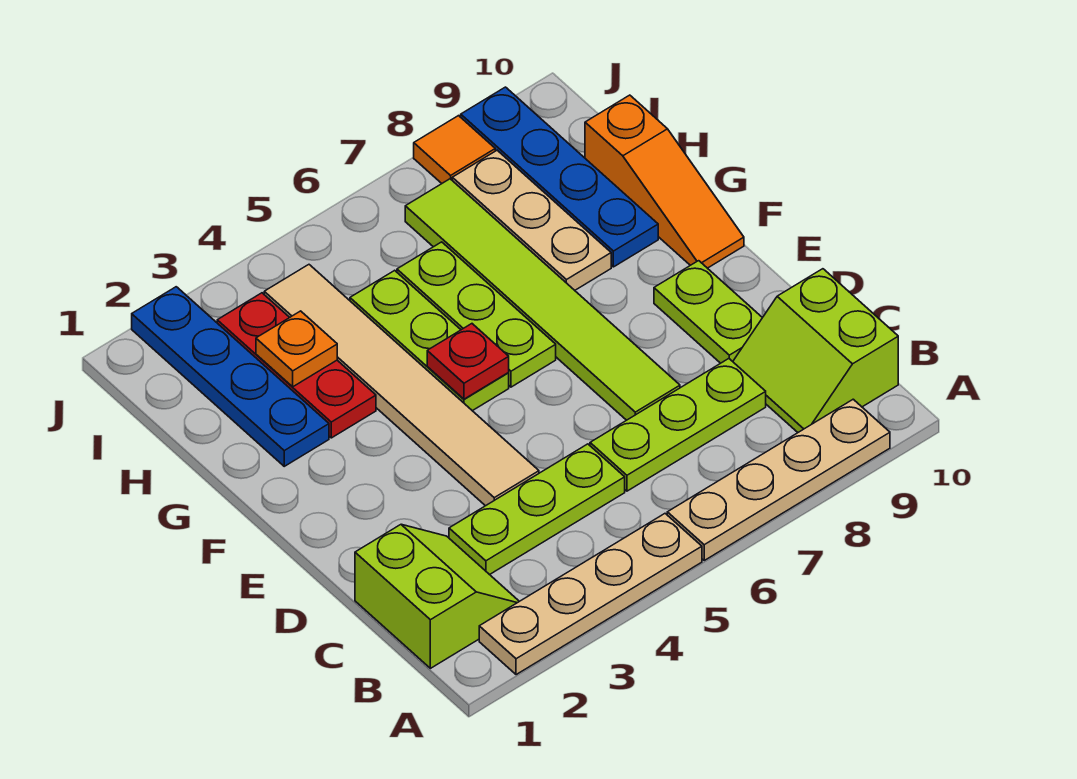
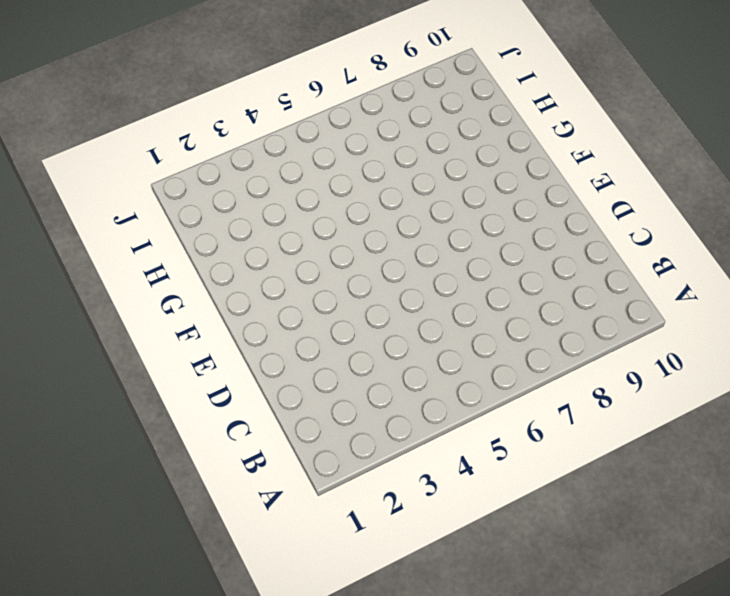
none -> tan plate A2:A5 level 1
none -> tan plate A6:A9 level 1
none -> lime slope B1:C2 level 1 top 1

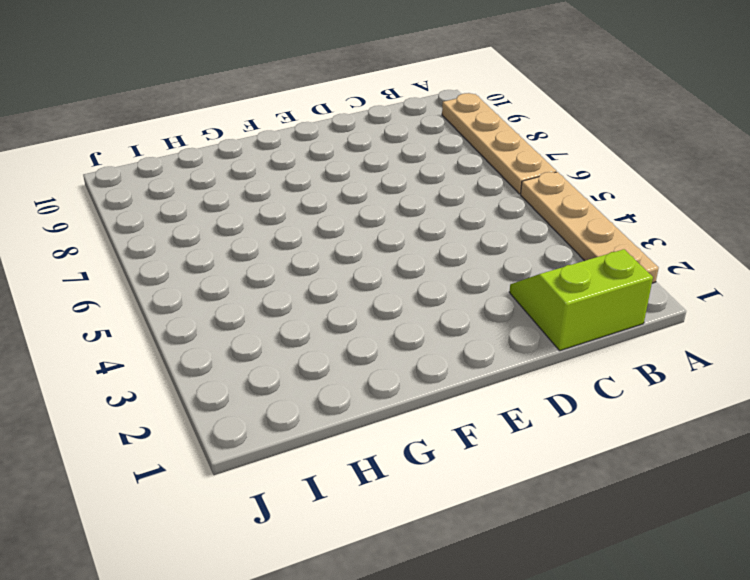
none -> lime slope B9:C10 level 1 top 10
none -> lime plate C3:C5 level 1
none -> lime plate C6:C8 level 1

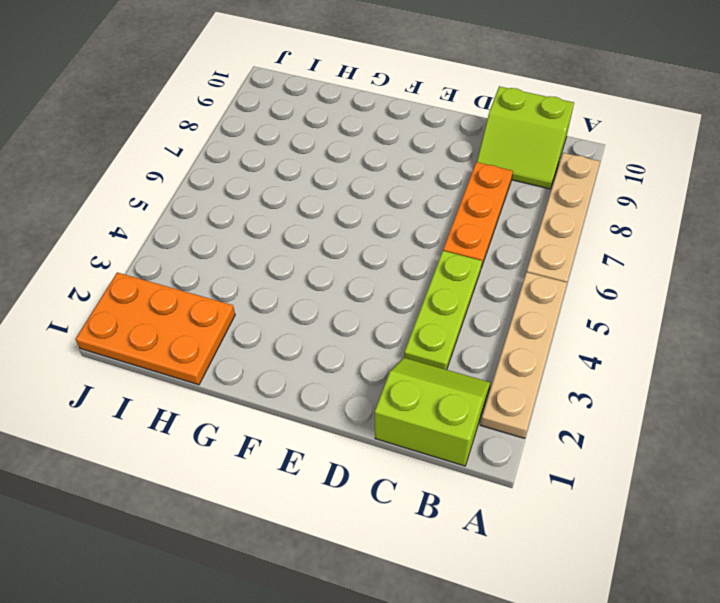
orange plate C6:C8 level 1 -> lime plate C6:C8 level 1
orange plate H1:J2 level 1 -> blue plate G2:J2 level 1
none -> tan tile D4:I4 level 1
none -> lime tile D7:I7 level 1
none -> lime plate D9:E9 level 1

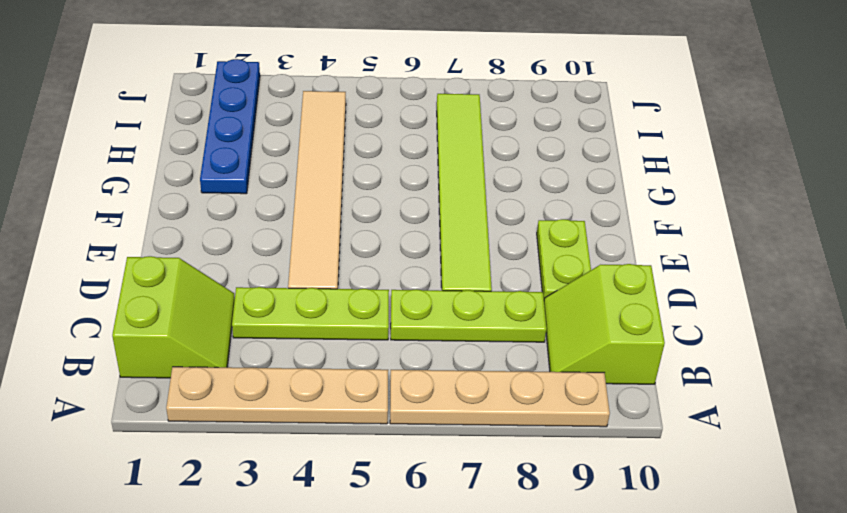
none -> lime plate F5:H5 level 1
none -> lime plate F6:H6 level 1
none -> orange slope F10:H10 level 1 top H

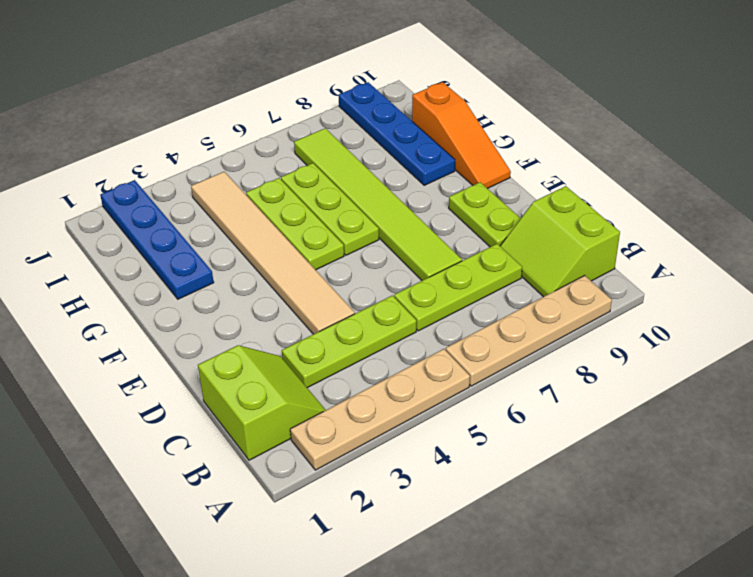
none -> red plate G3:I3 level 1
none -> tan plate G8:I8 level 1
none -> orange tile J8 level 1

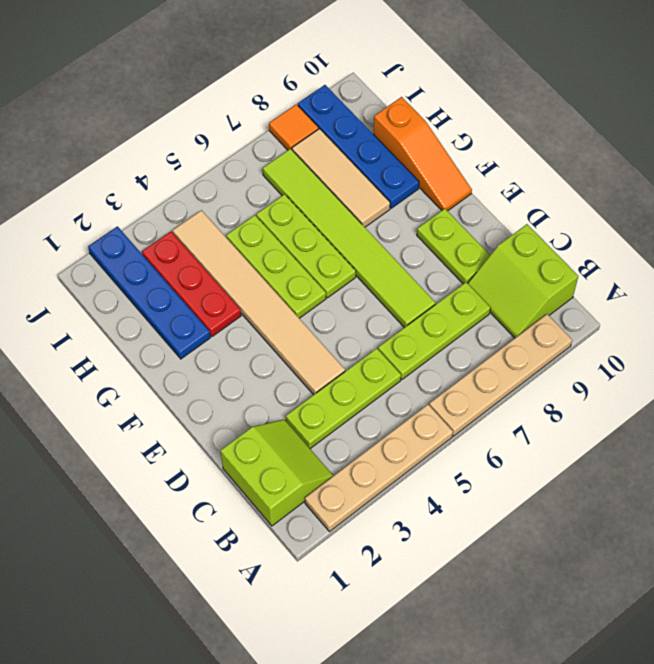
tan tile G8:I8 level 1 -> tan plate G8:I8 level 1
none -> red plate F5 level 2
none -> orange plate H3 level 2

